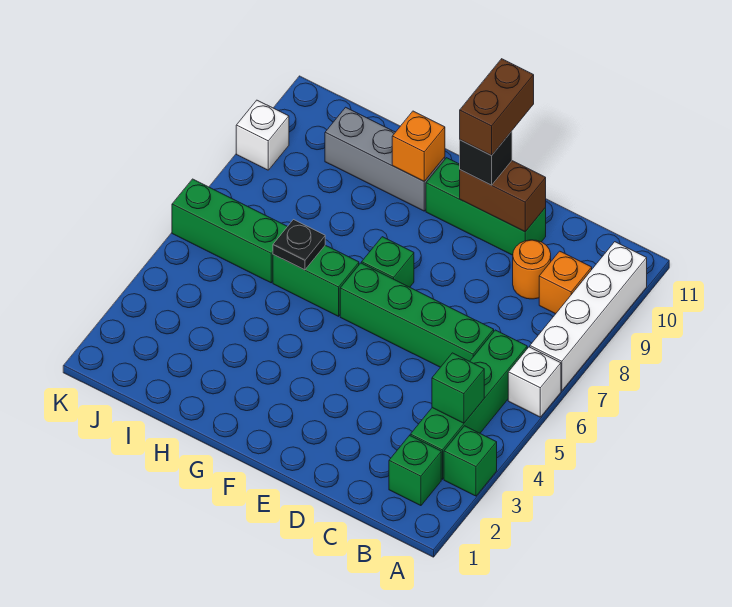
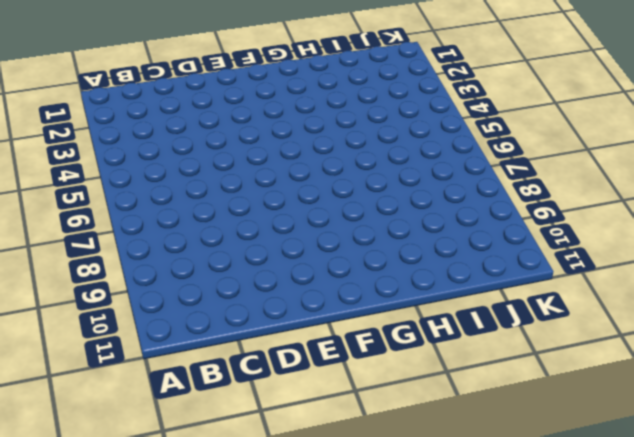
none -> green brick A3 level 1
none -> white brick A6 level 1
none -> white brick A7:A10 level 1

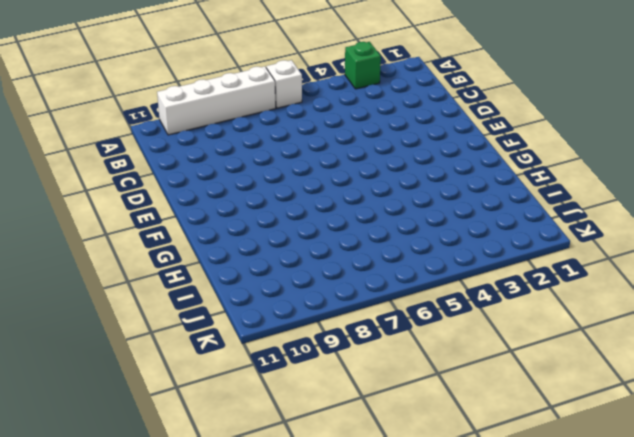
none -> green brick B2 level 1
none -> green brick B3:B6 level 1
none -> orange brick B9 level 1

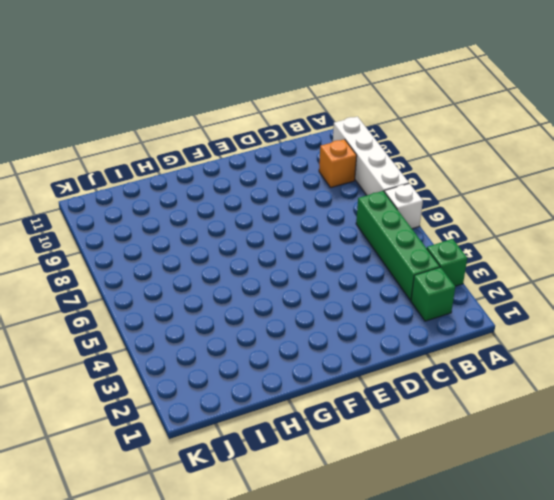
none -> green brick C6:F6 level 1
none -> orange round brick C9 level 1
none -> green brick D10:F10 level 1

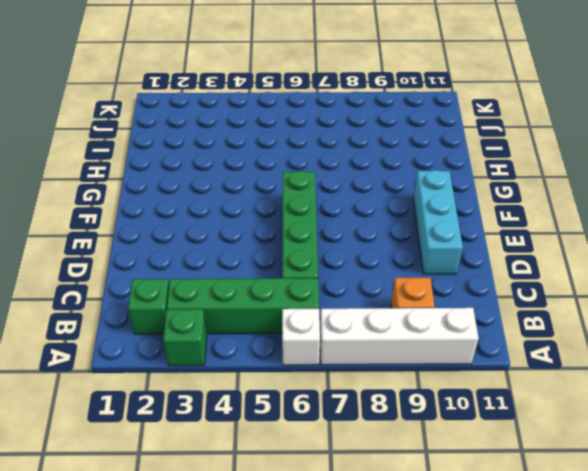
cyan brick D10:F10 level 1 -> green brick D10:F10 level 1
none -> orange round brick C9 level 1
none -> green brick F7 level 1
none -> green brick G6:H6 level 1

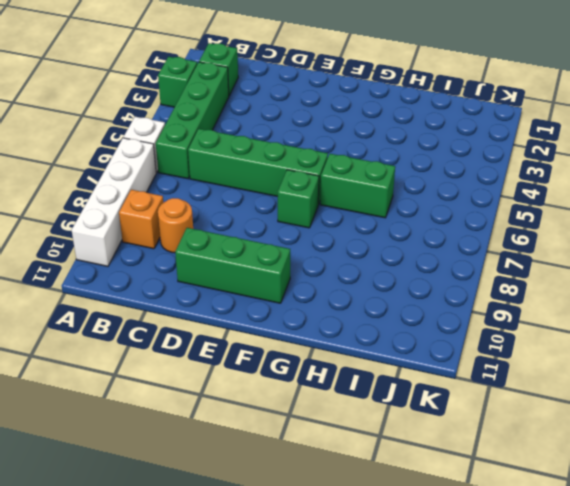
none -> grey brick G10:I10 level 1
none -> green brick I6:K6 level 1
none -> white brick K9 level 1

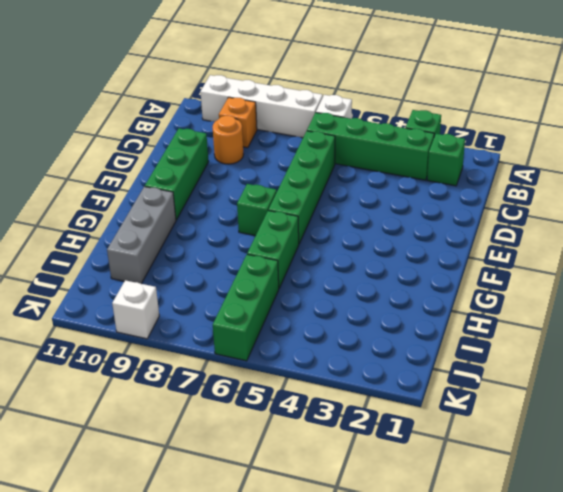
none -> green brick B4 level 2
none -> brown brick D10:E10 level 2
none -> orange brick G10 level 2

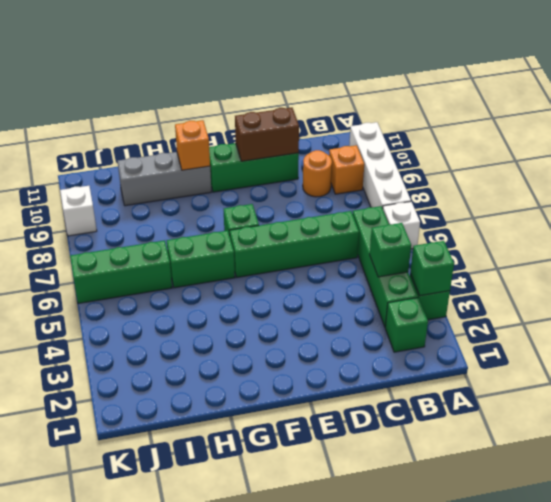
green brick A3 level 2 -> none
none -> black plate H6 level 2
none -> black brick E10 level 3
none -> brown brick E10:E11 level 4

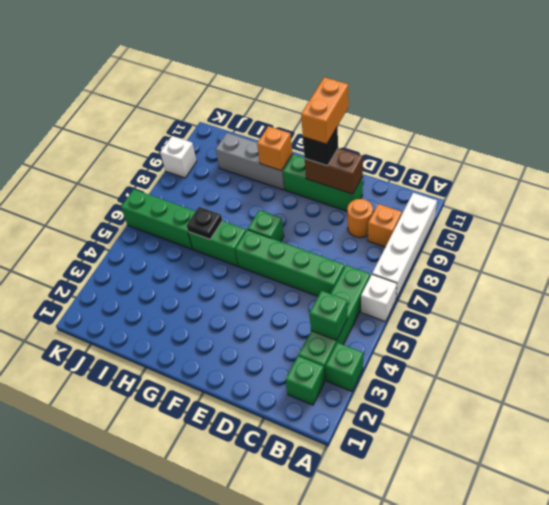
orange brick E10:E11 level 4 -> brown brick E10:E11 level 4

